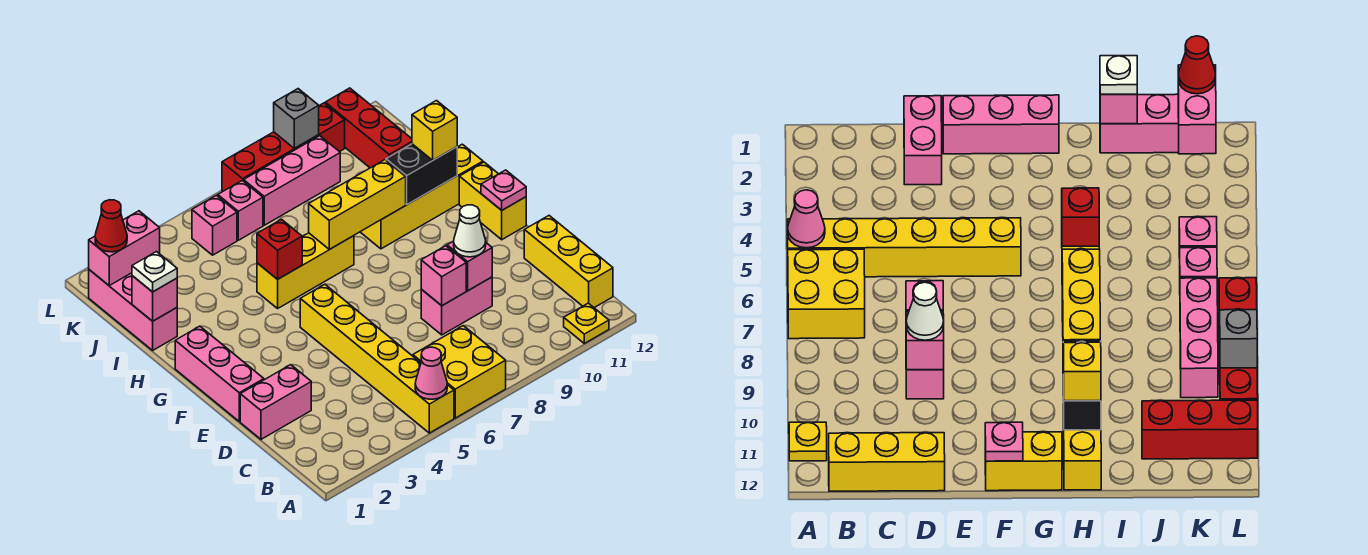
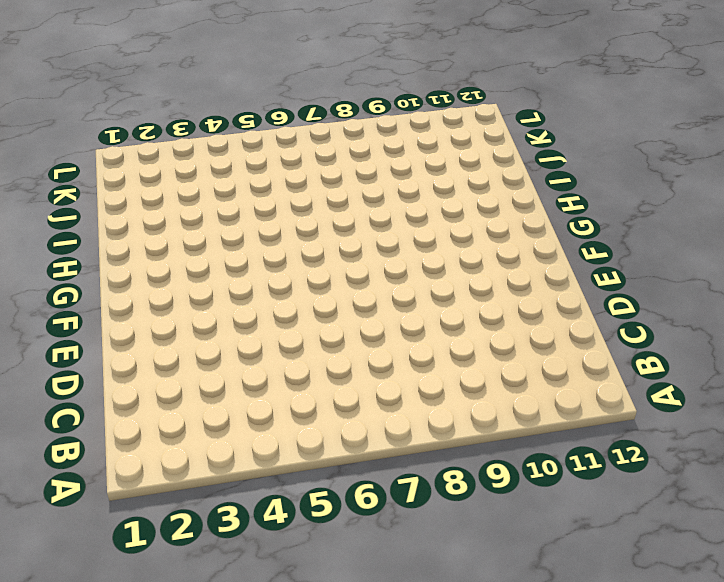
none -> yellow brick A5:F5 level 1
none -> yellow brick A6:B7 level 1
none -> yellow plate A11 level 1
none -> yellow brick B12:D12 level 1

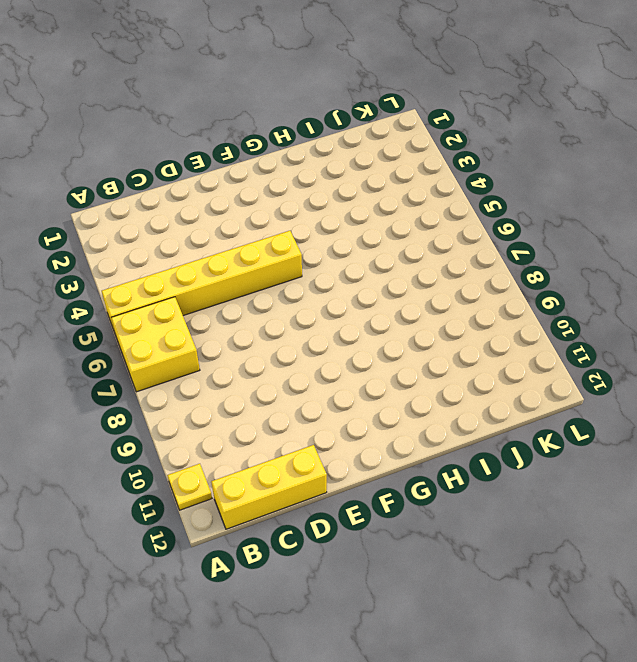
none -> pink brick D1:D2 level 1
none -> pink brick D8:D9 level 1
none -> pink brick E1:G1 level 1
none -> yellow brick F12:G12 level 1

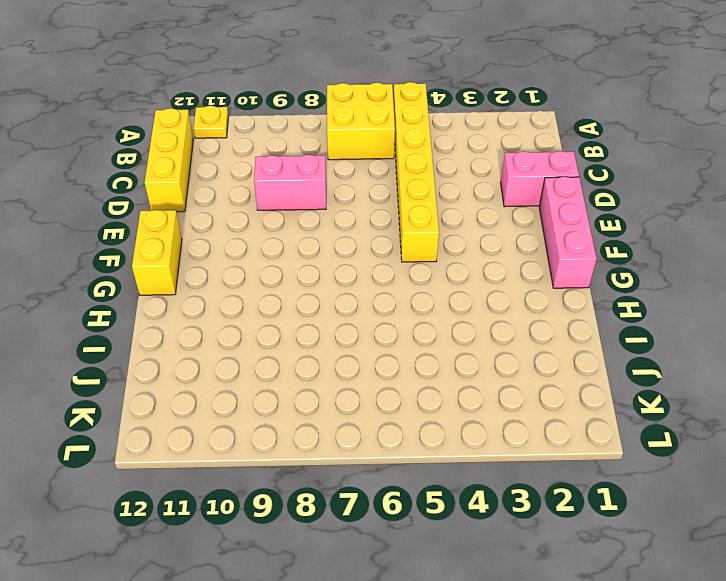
none -> yellow brick H5:H7 level 1
none -> yellow brick H9:H12 level 1
none -> pink brick I1:K1 level 1
none -> red brick J11:L11 level 1

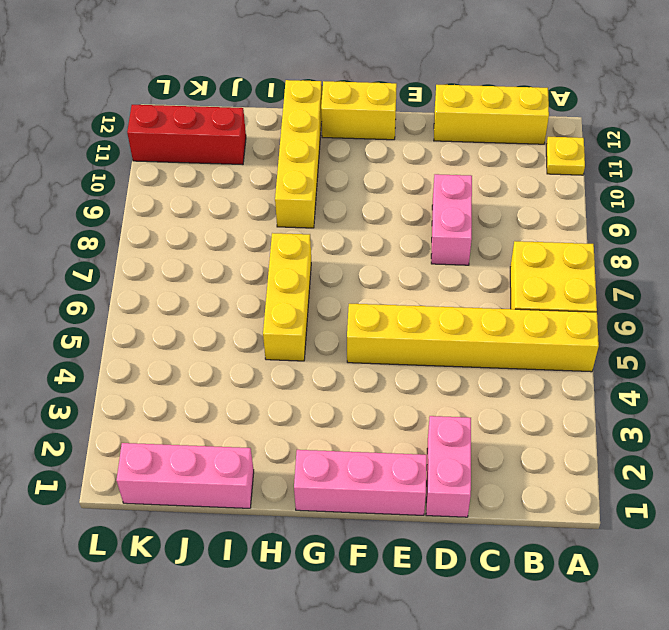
none -> pink brick K5 level 1
none -> pink brick K6 level 1
none -> pink brick K7:K9 level 1
none -> red brick L7:L10 level 1

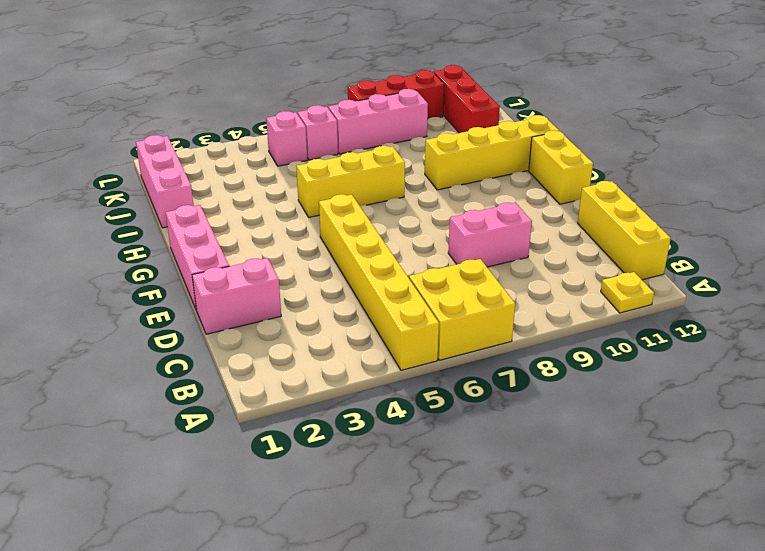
red brick L8:L10 level 1 -> red brick L7:L10 level 1
none -> pink cone A5 level 2
none -> pink brick D8 level 2
none -> pink brick D9 level 2
none -> pink plate F12 level 2

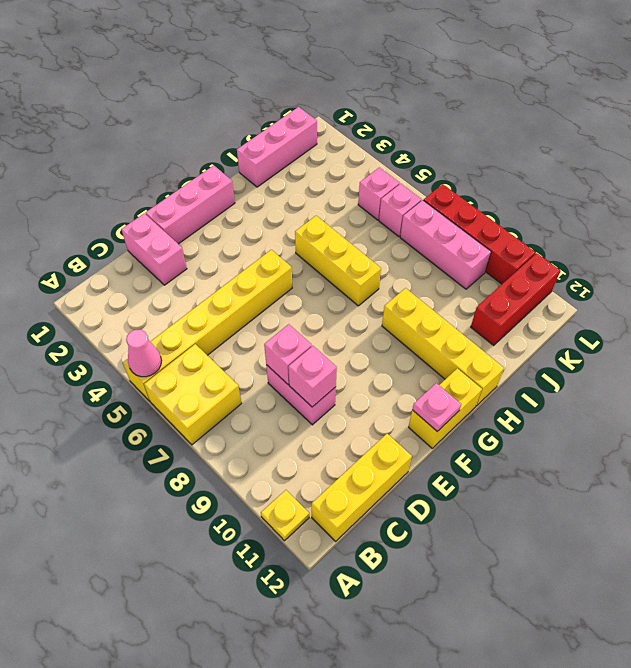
none -> red brick H5 level 2
none -> yellow brick H7:H9 level 2
none -> black brick H10:H11 level 2
none -> pink brick I1 level 2

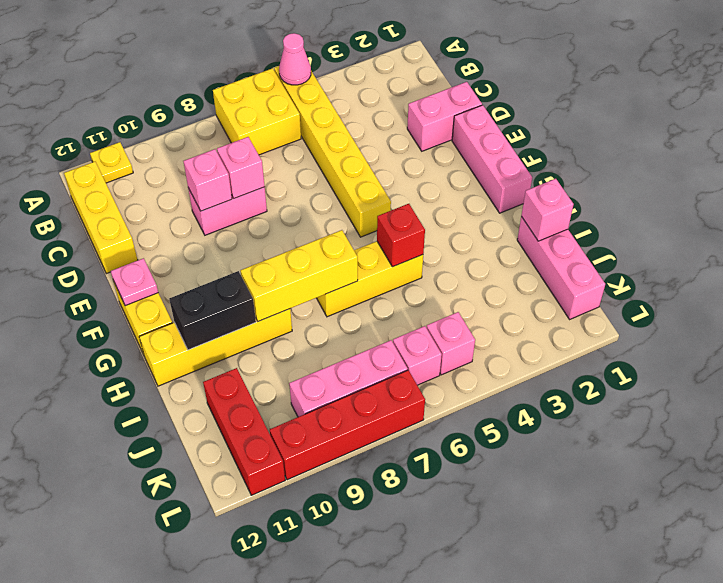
none -> pink brick K1:K2 level 2
none -> grey brick L9 level 2
none -> white cone D9 level 3
none -> yellow brick H11 level 3

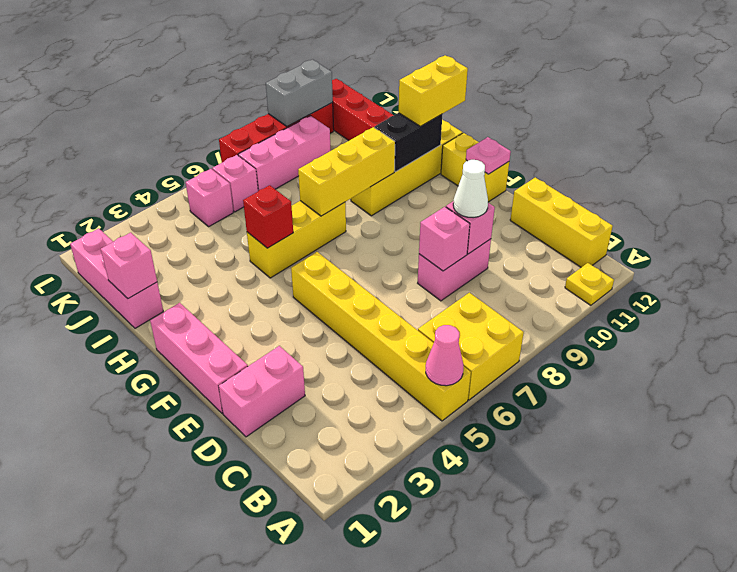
yellow brick H11:H12 level 3 -> yellow brick H11 level 3
grey brick L9:L10 level 2 -> grey brick L9 level 2
none -> pink brick K1:K2 level 2
none -> white plate I1 level 3
none -> red cone K1 level 3

